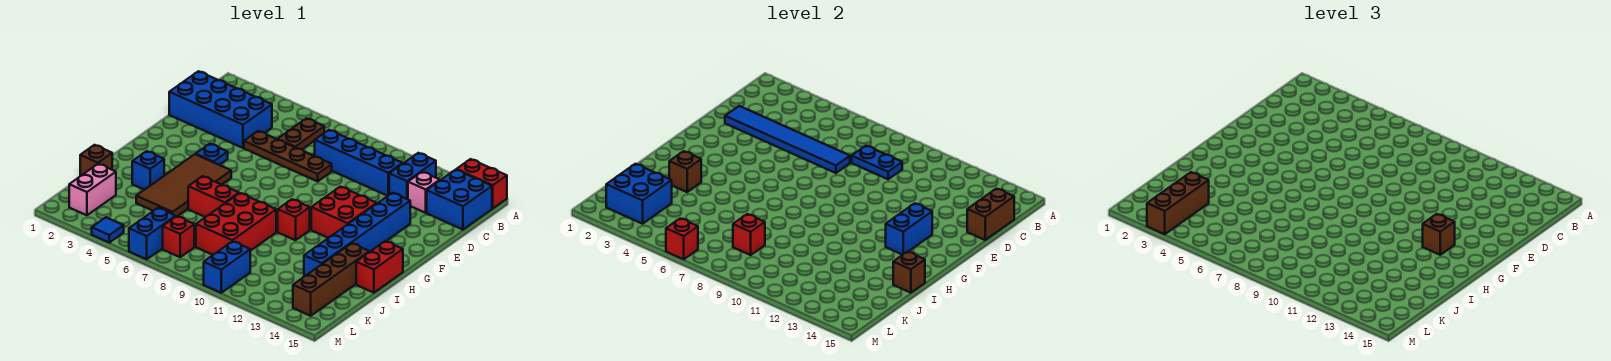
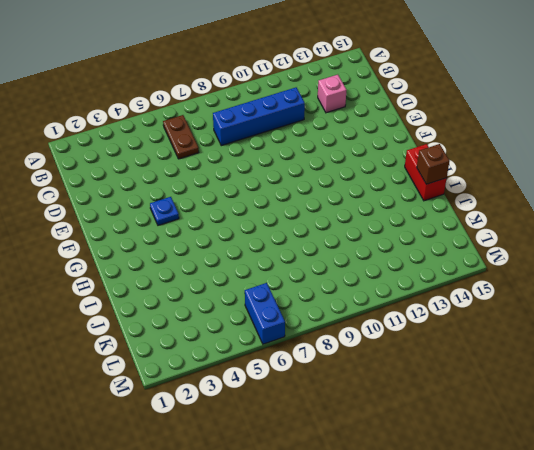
none -> red brick A14:A15 level 1
none -> blue brick B12:C12 level 1
none -> blue brick B14:C15 level 1
none -> blue brick C1:D4 level 1

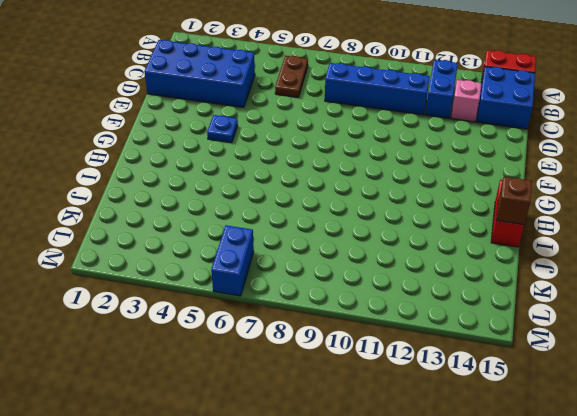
none -> brown plate D5:D8 level 1
none -> blue brick E13:J13 level 1
none -> red brick F11:G12 level 1
none -> brown tile G4:J5 level 1

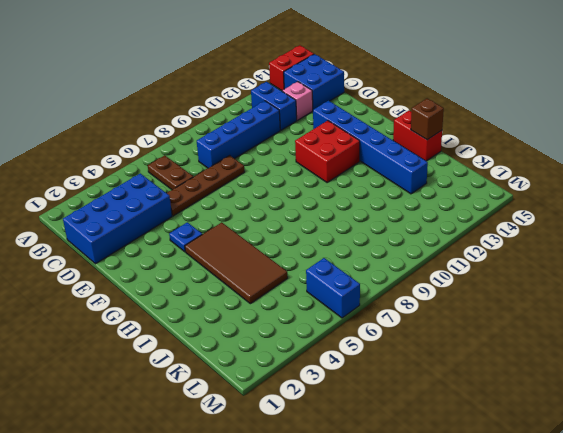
none -> red brick H10 level 1
none -> blue brick I3 level 1
none -> red brick I6:I7 level 1
none -> red brick I8:K9 level 1

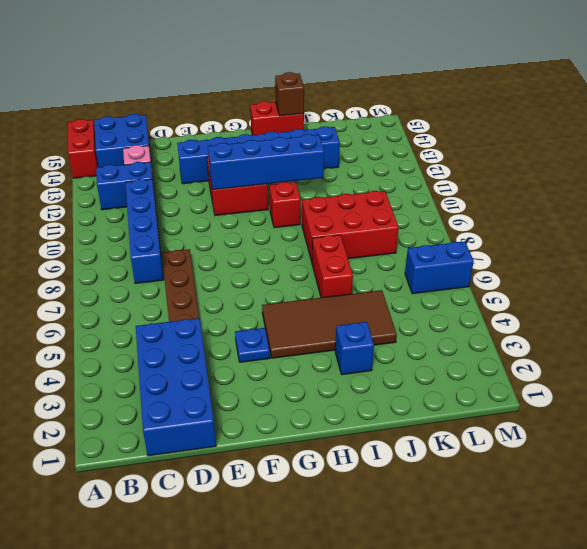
blue brick F11:I11 level 2 -> none
none -> brown plate B6:C6 level 1
none -> brown brick I14:L14 level 1
none -> brown brick J1 level 1
none -> pink brick K2:L2 level 1

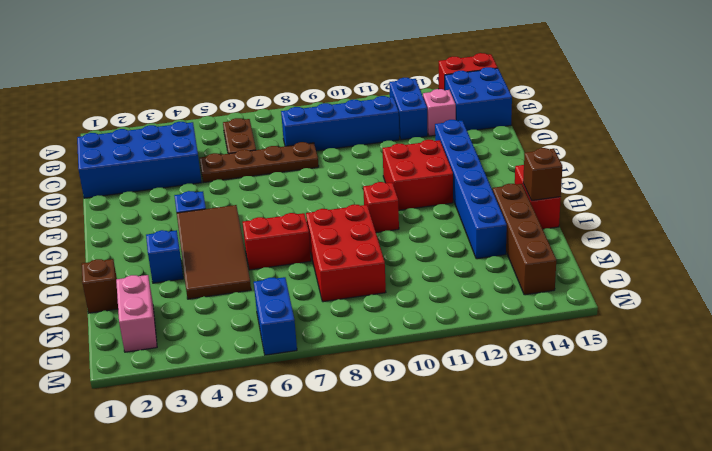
none -> red brick L7 level 1
none -> blue brick L10:M10 level 1
none -> blue tile M4 level 1
none -> blue plate C8:C9 level 2

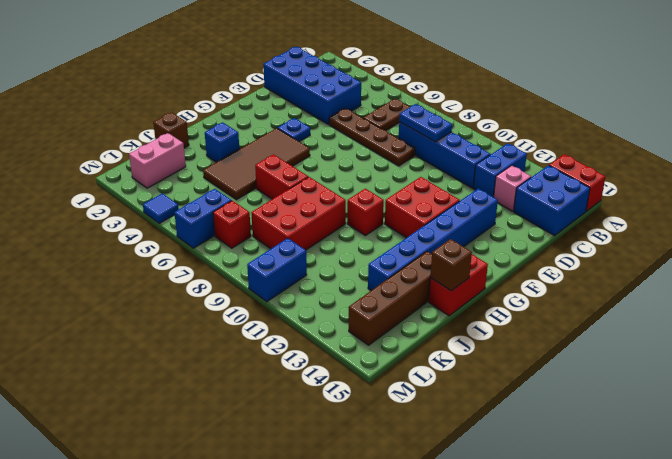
none -> brown brick C15:D15 level 2
none -> blue tile D2:D7 level 2
none -> blue brick F13:G13 level 2
none -> brown brick I3 level 2

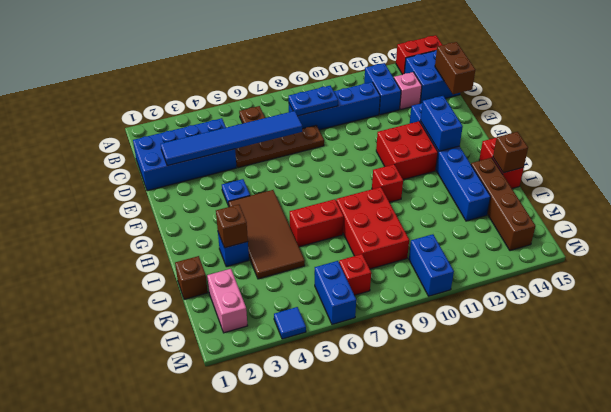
none -> blue brick K2:L3 level 2
none -> red brick K8 level 2
none -> red brick M6 level 2
none -> brown brick G13 level 3

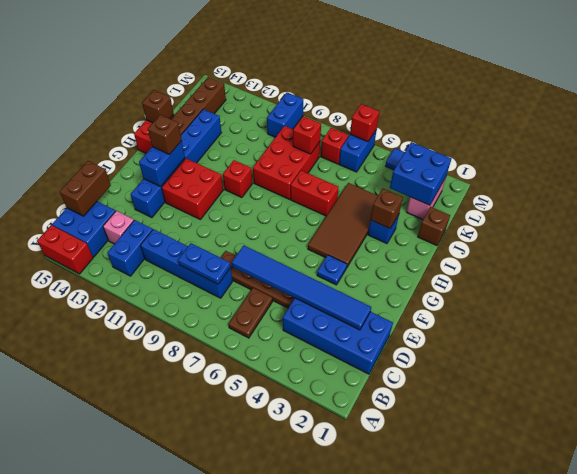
none -> brown brick K3:M3 level 3

